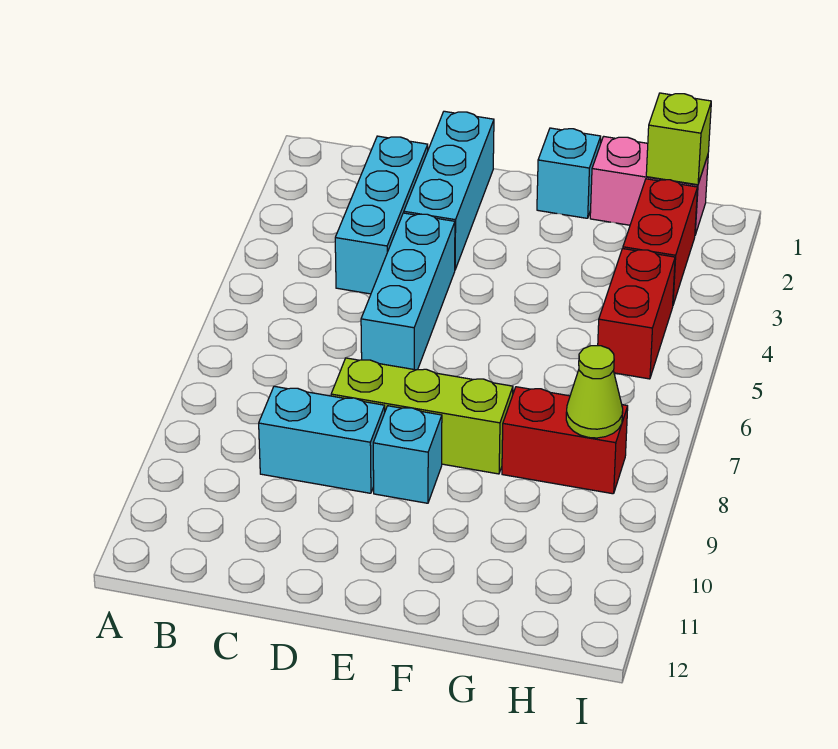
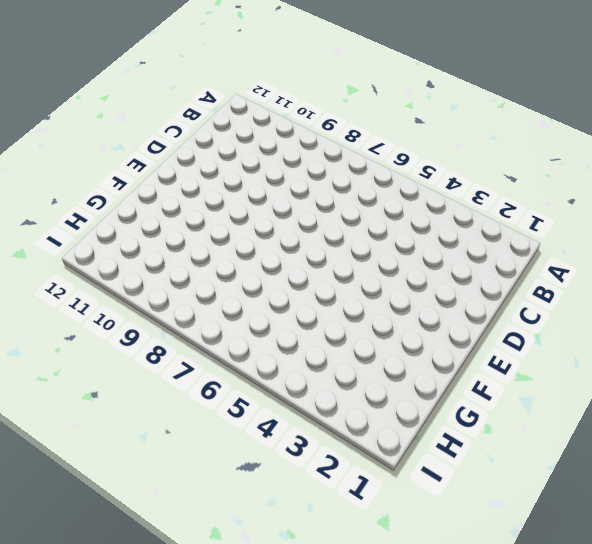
none -> cyan brick C2:C4 level 1
none -> cyan brick C9:D9 level 1
none -> cyan brick D1:D3 level 1

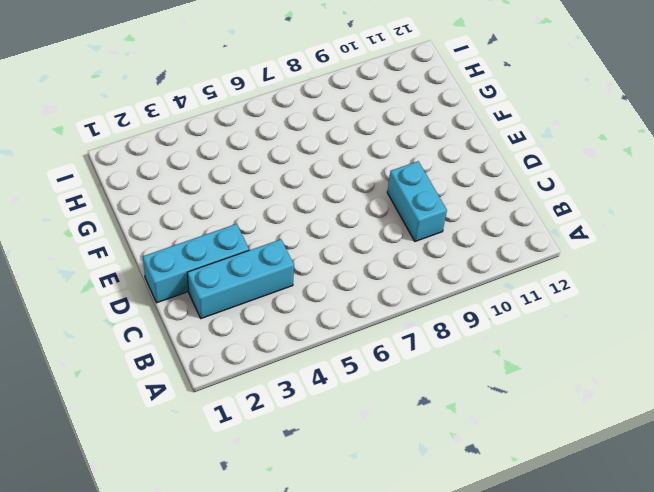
none -> cyan brick D4:D6 level 1
none -> lime brick D8:F8 level 1
none -> cyan brick E9 level 1

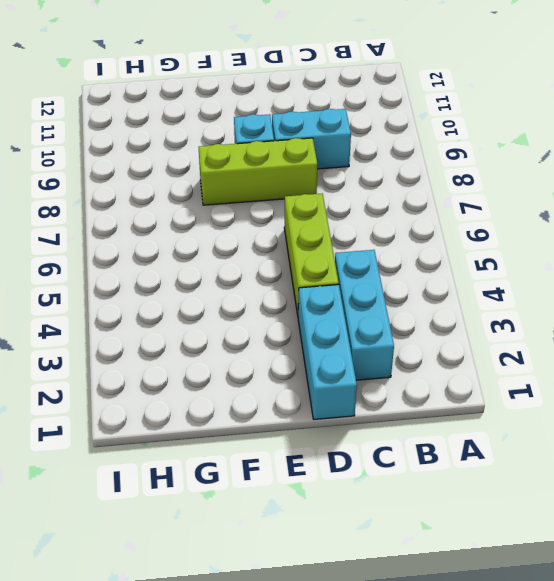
lime brick D4:D6 level 1 -> cyan brick D4:D6 level 1
none -> cyan brick F1 level 1
none -> pink brick G1:H1 level 1
none -> red brick G8:H8 level 1

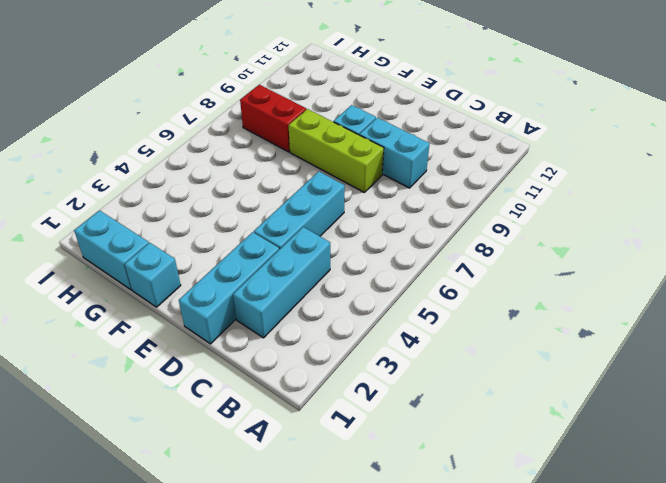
cyan brick G1:H1 level 1 -> pink brick G1:H1 level 1
none -> red brick H2:H3 level 1
none -> red brick H4:H5 level 1
none -> lime brick H1 level 2

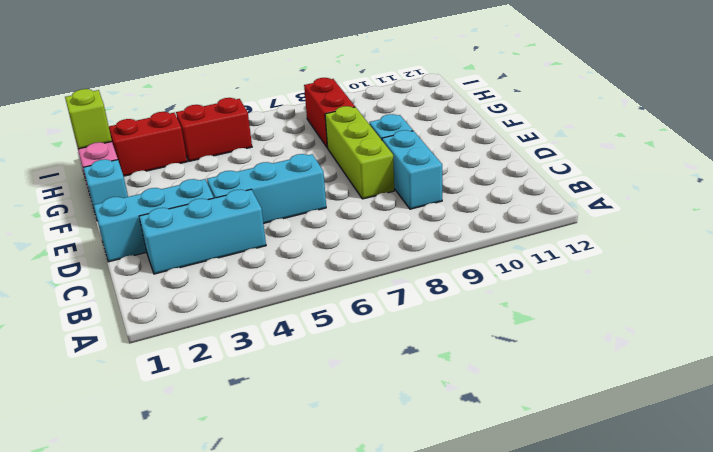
none -> lime cone H8 level 2

